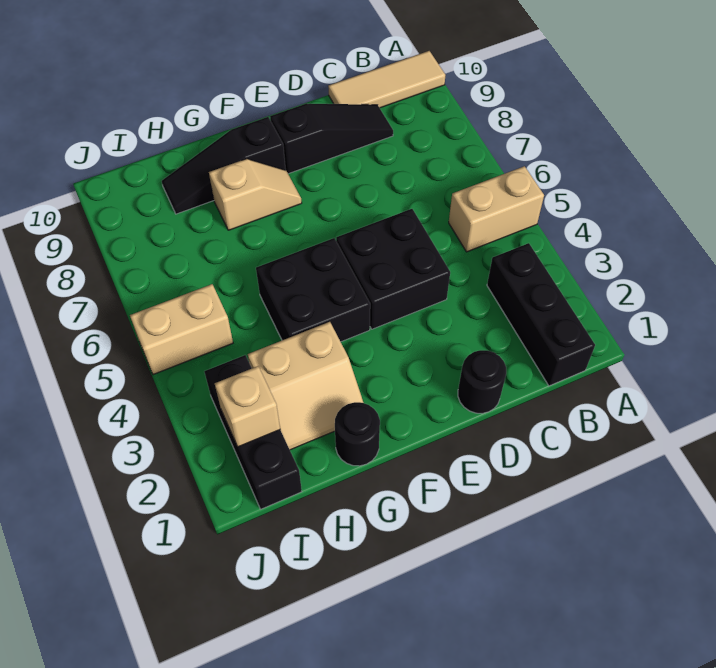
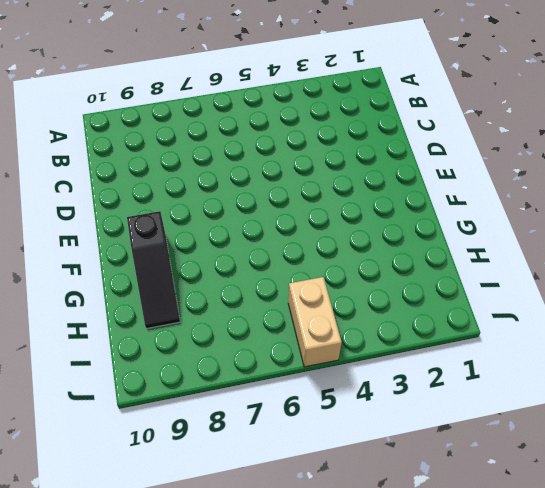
none -> tan brick A5:B5 level 1
none -> tan tile A10:C10 level 1
none -> black brick B1:B3 level 1

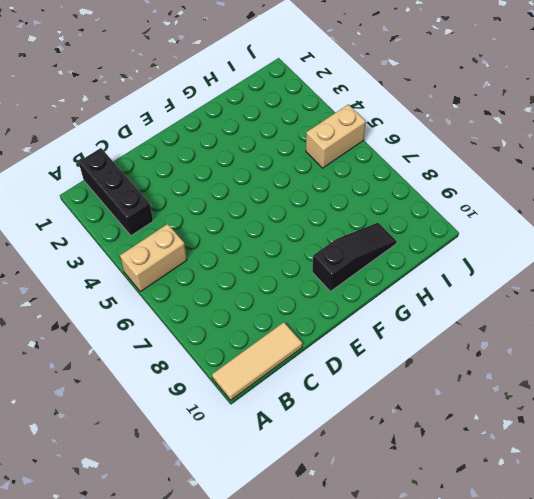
none -> black slope C9:E9 level 1 top E
none -> black round brick D1 level 1
none -> black brick D4:E5 level 1

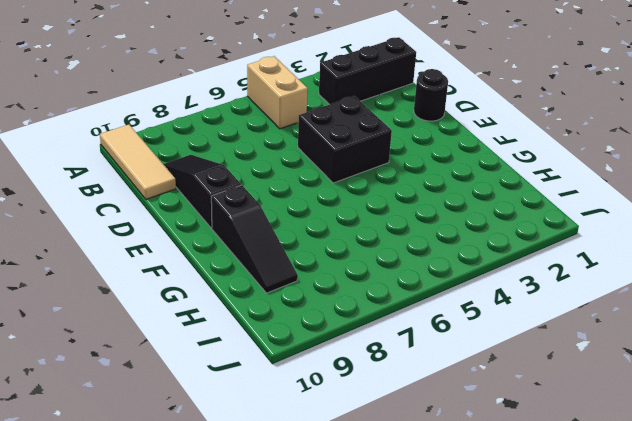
none -> black brick F4:G5 level 1
none -> tan slope F8:G8 level 1 top G
none -> black round brick G1 level 1

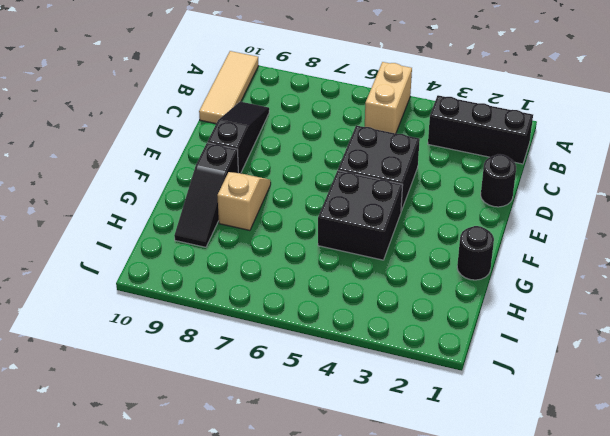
none -> tan slope G2:H3 level 1 top 3
none -> black brick I1:I3 level 1
none -> tan brick I5:J5 level 1

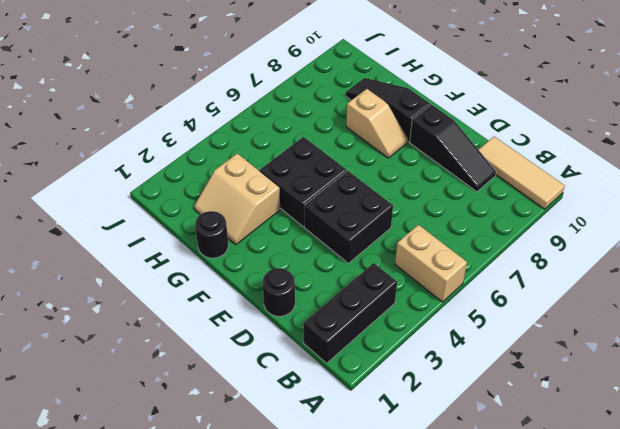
none -> black brick I1:I3 level 1
none -> tan brick I5:J5 level 1
none -> tan brick I2 level 2

